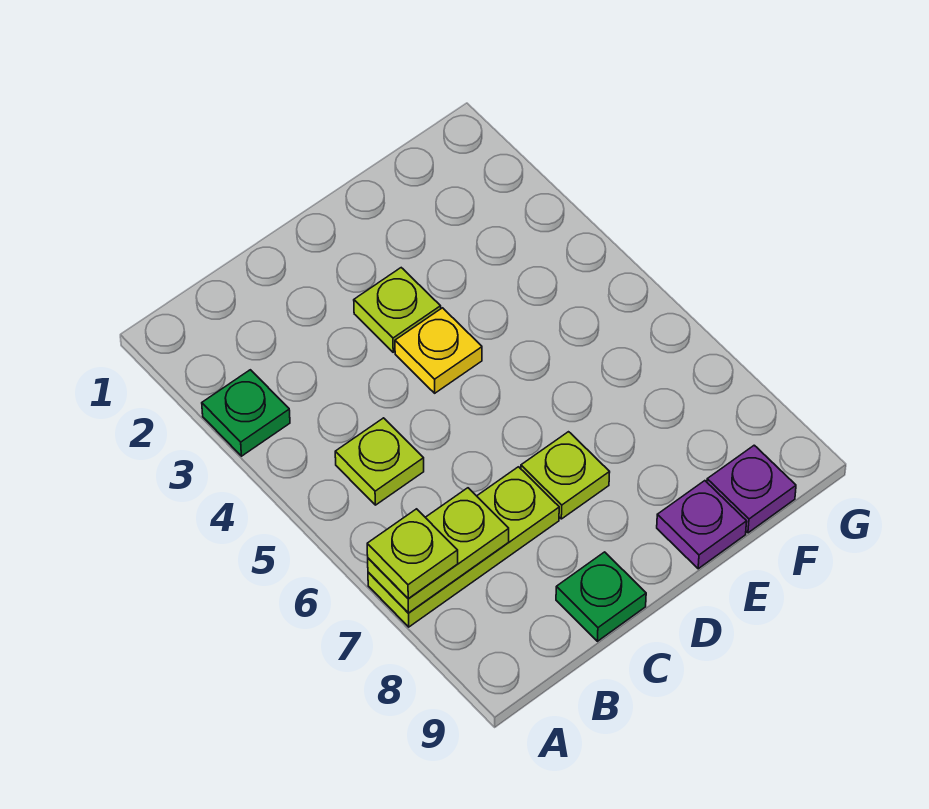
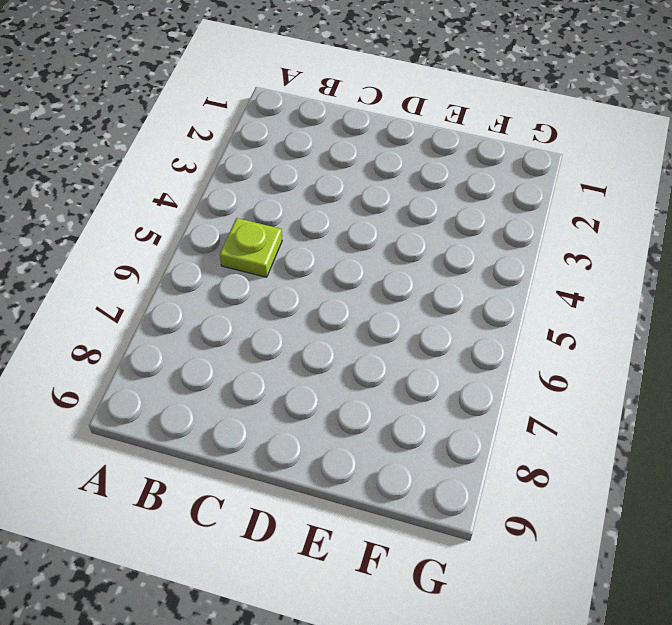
none -> green plate A3 level 1
none -> lime plate A7:C7 level 1

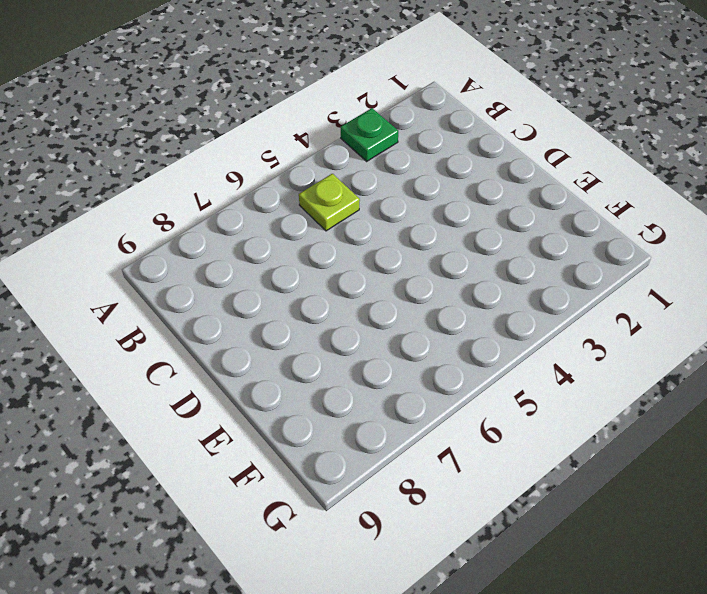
none -> lime plate A7:C7 level 1
none -> green plate C9 level 1

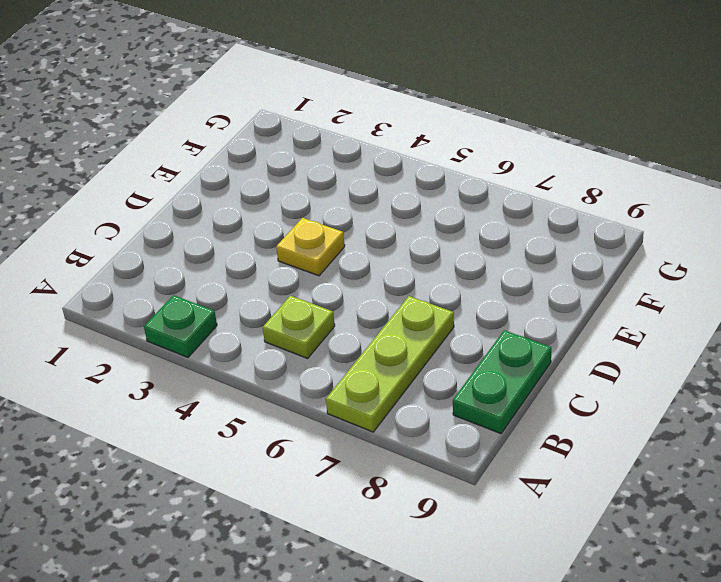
green plate B9:C9 level 1 -> green plate C9 level 1
none -> lime plate D3 level 1
none -> lime plate D7 level 1

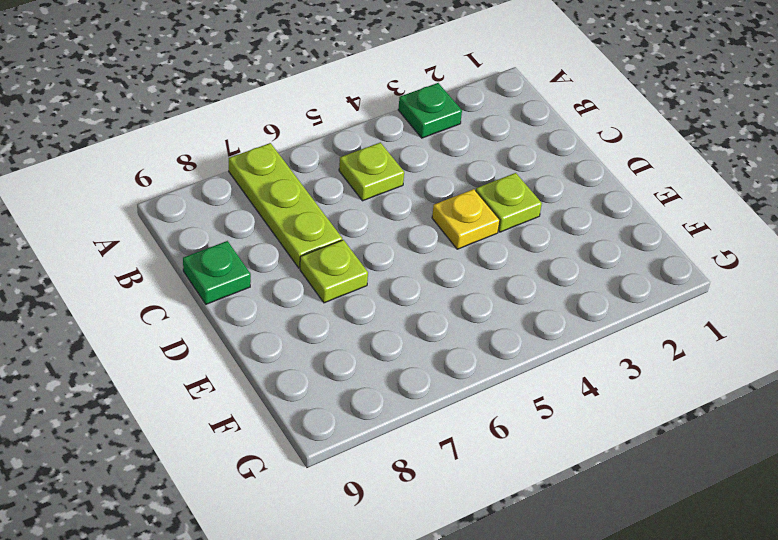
none -> purple plate E9 level 1
none -> purple plate F9 level 1

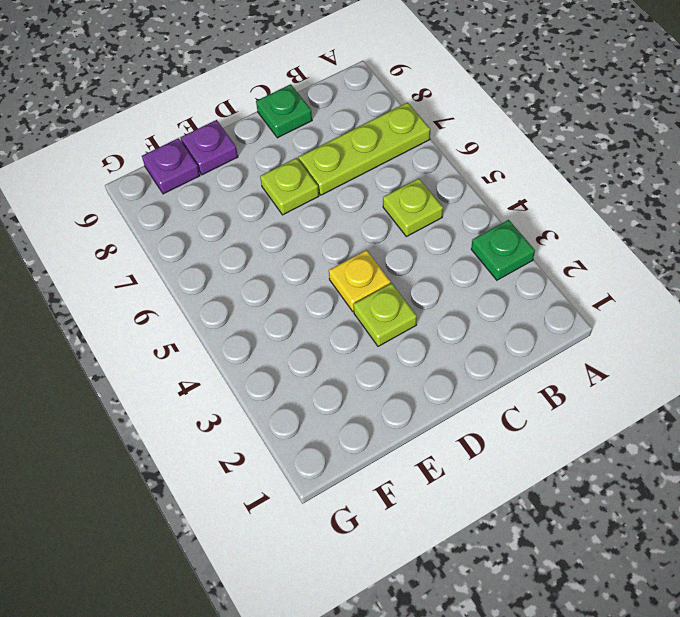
none -> lime plate A7:B7 level 2
none -> lime plate A7 level 3

